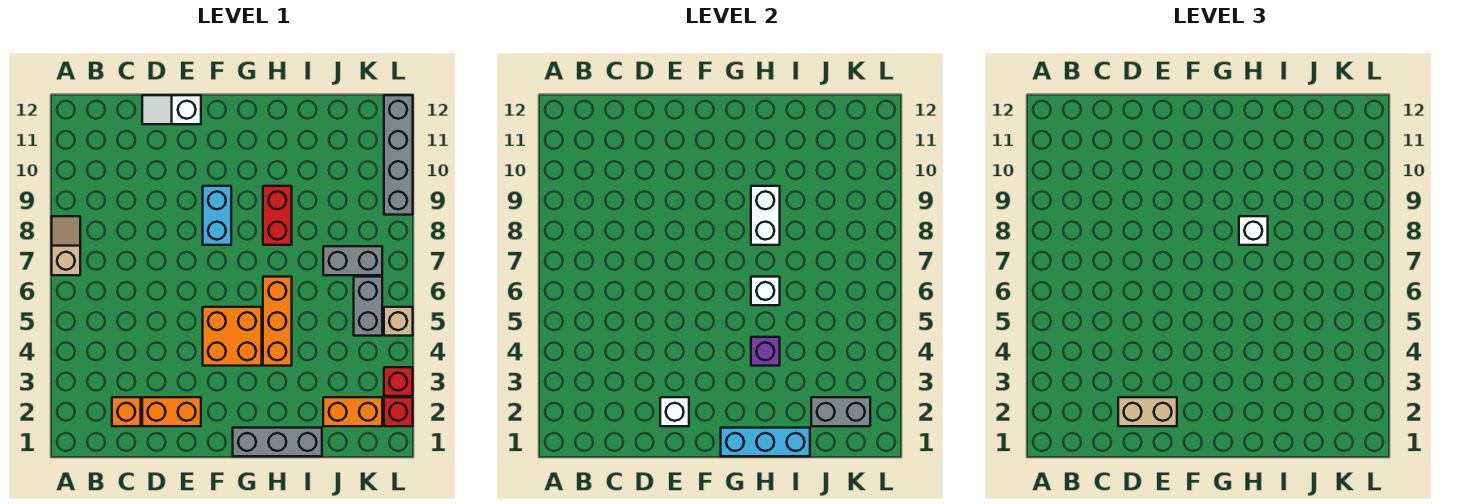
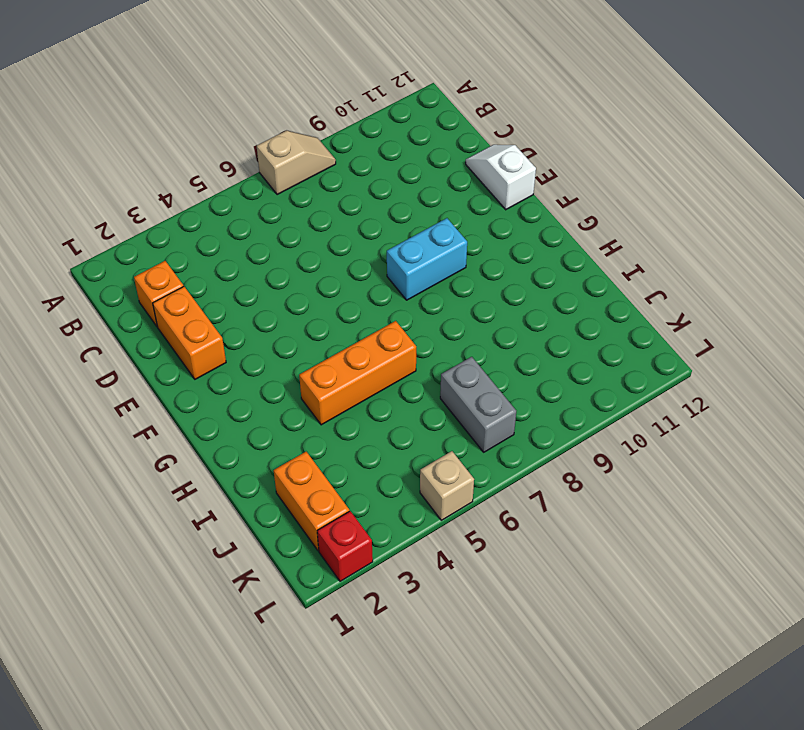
none -> orange brick F4:G5 level 1
none -> grey brick G1:I1 level 1
none -> red brick H8:H9 level 1

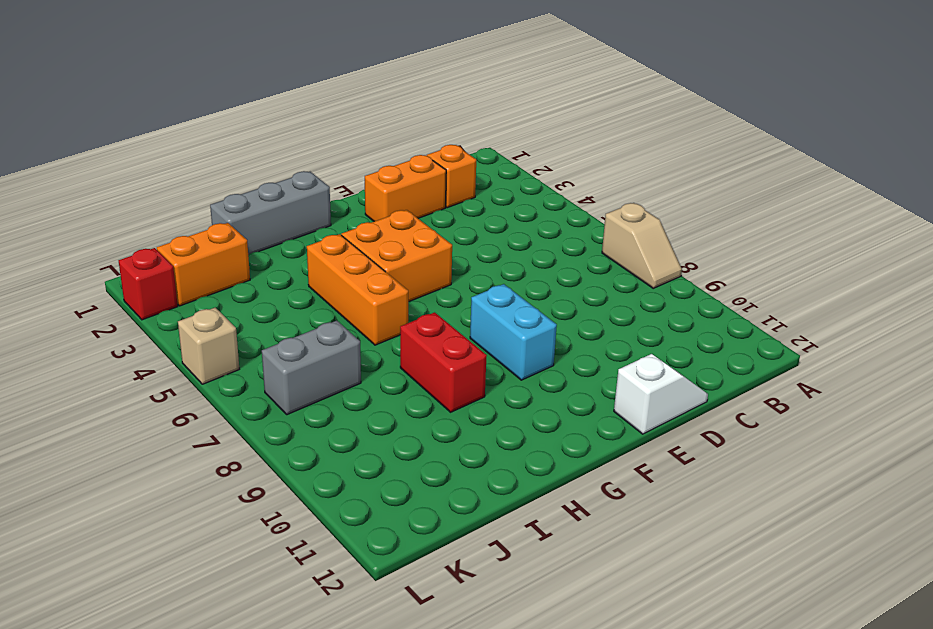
none -> grey brick K5:K6 level 1
none -> red brick L3 level 1
none -> grey brick L9:L12 level 1

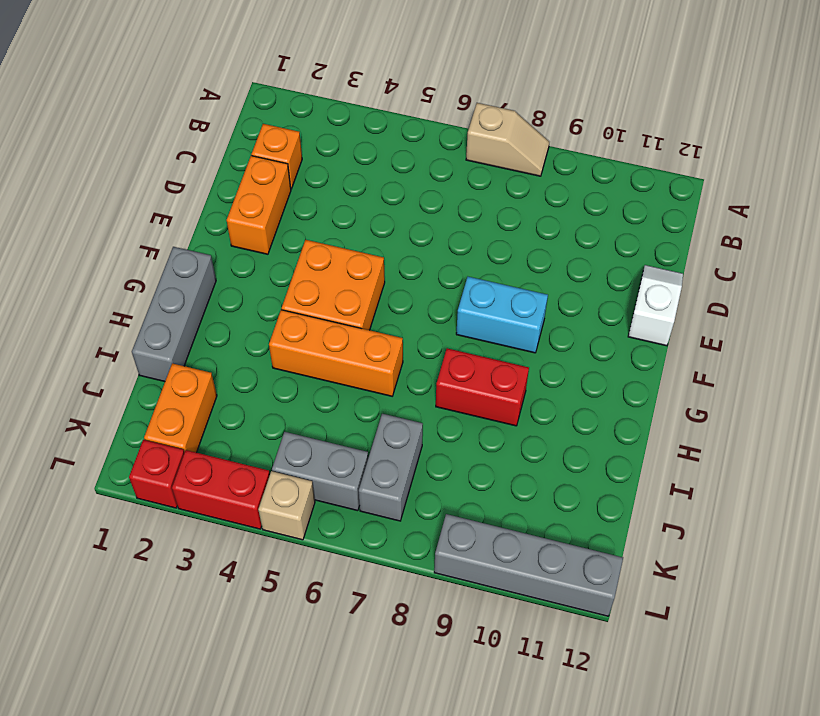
red brick L3:L4 level 1 -> red brick L3 level 1
none -> white brick E2 level 2
none -> cyan brick G1:I1 level 2
none -> purple brick H4 level 2

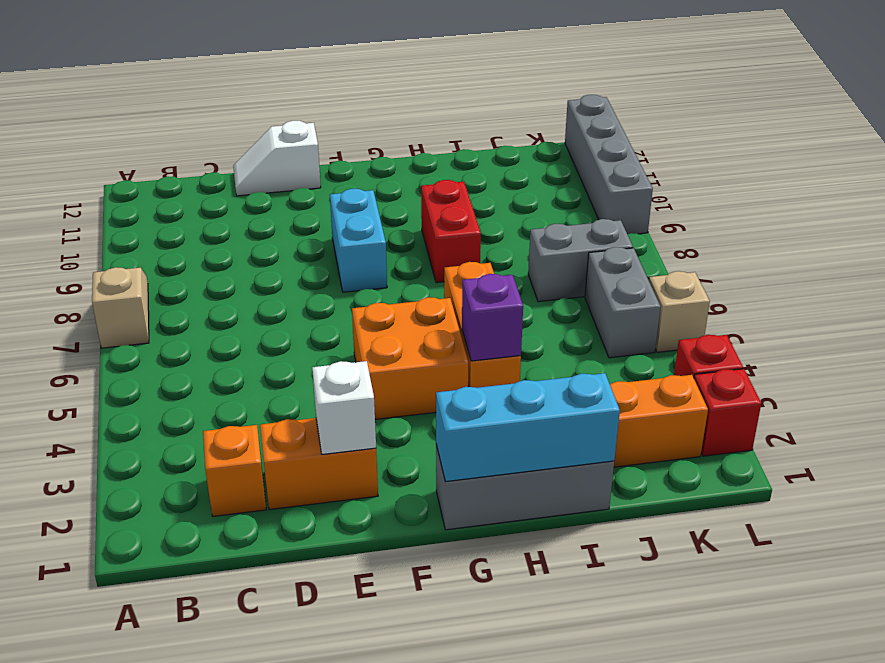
none -> white brick H6 level 2
none -> white brick H8:H9 level 2
none -> grey brick J2:K2 level 2

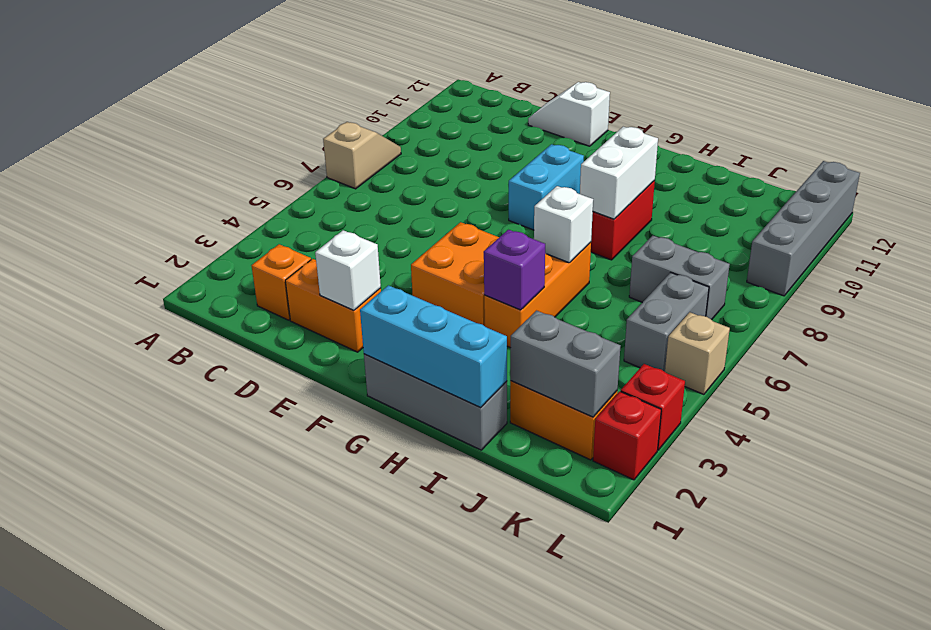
none -> tan brick D2:E2 level 3
none -> white brick H8 level 3

